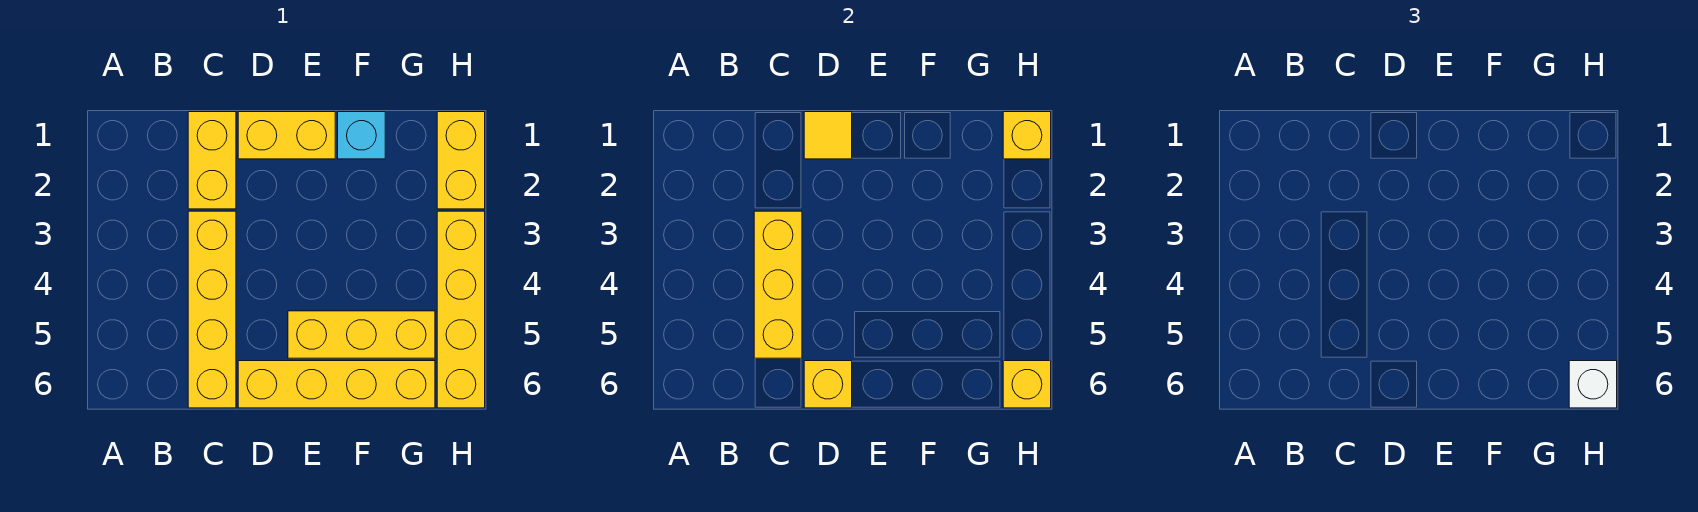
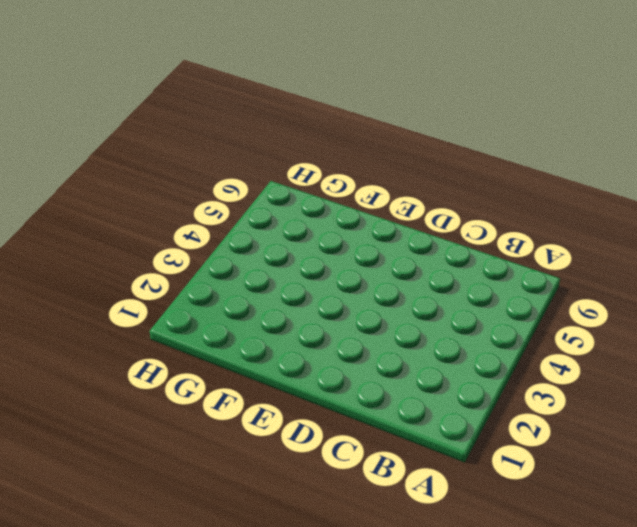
none -> yellow brick C1:C2 level 1
none -> yellow brick C3:C6 level 1
none -> yellow brick D1:E1 level 1

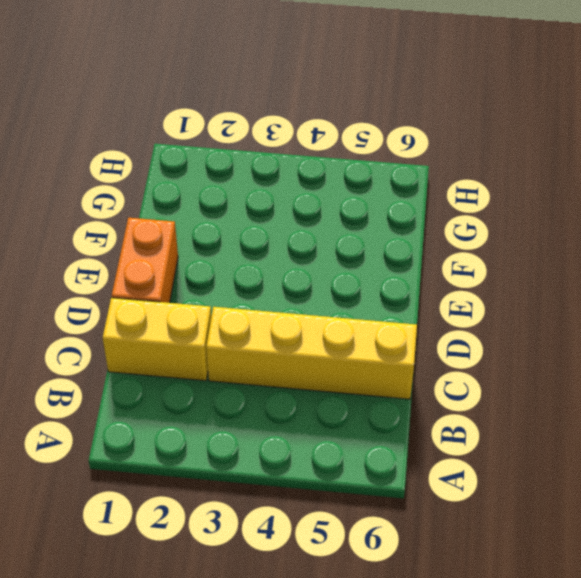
orange brick D1:E1 level 1 -> yellow brick D1:E1 level 1
none -> yellow brick D6:G6 level 1
none -> yellow brick E5:G5 level 1
none -> cyan brick F1 level 1

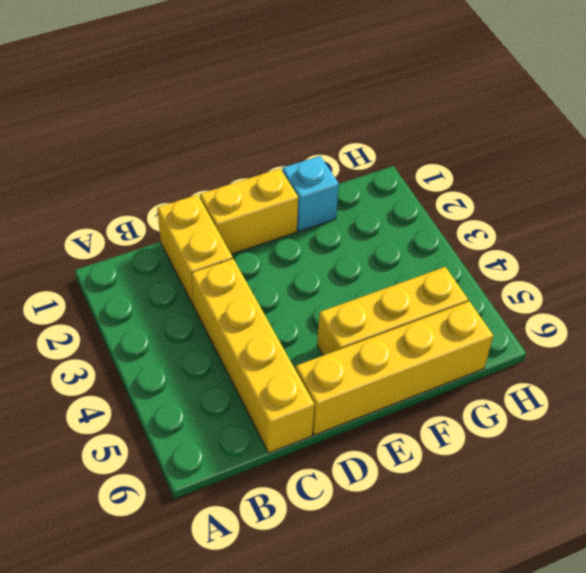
none -> yellow brick H1:H2 level 1
none -> yellow brick H3:H6 level 1
none -> yellow brick C3:C5 level 2

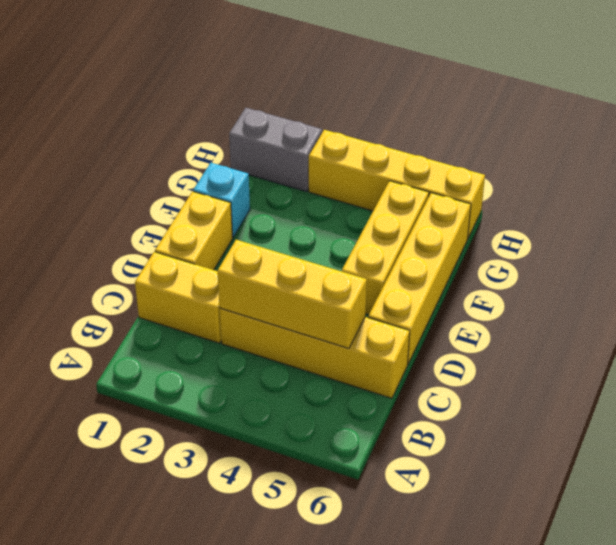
grey brick H1:H2 level 1 -> yellow brick H1:H2 level 1
none -> yellow tile D1 level 2
none -> yellow brick D6 level 2
none -> yellow brick H1 level 2

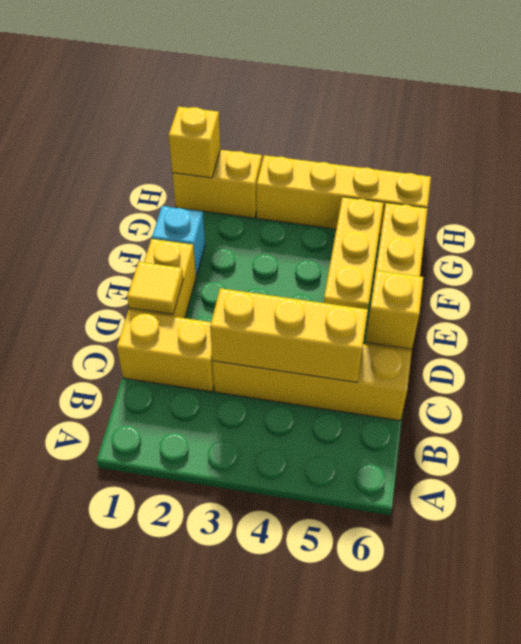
none -> yellow brick H6 level 2
none -> white brick H6 level 3

